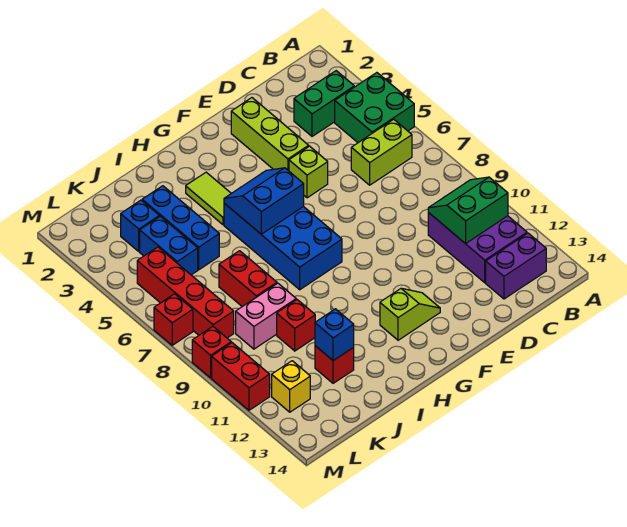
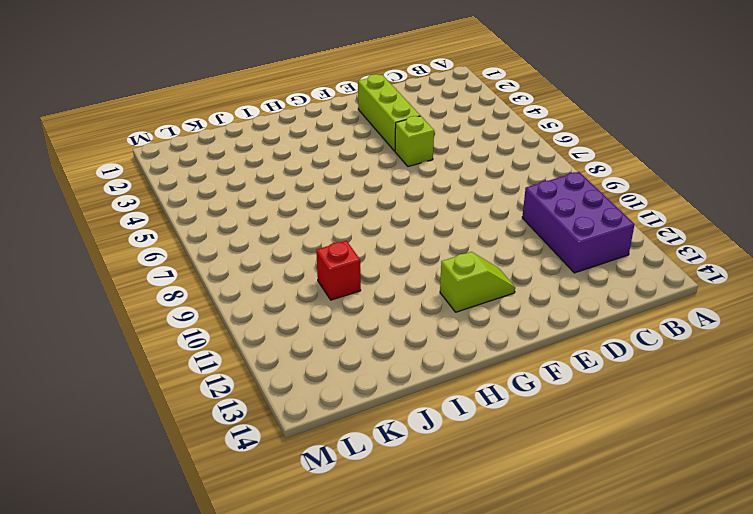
none -> green brick A4:B5 level 1
none -> green brick B3:C3 level 1
none -> lime brick B6:C6 level 1

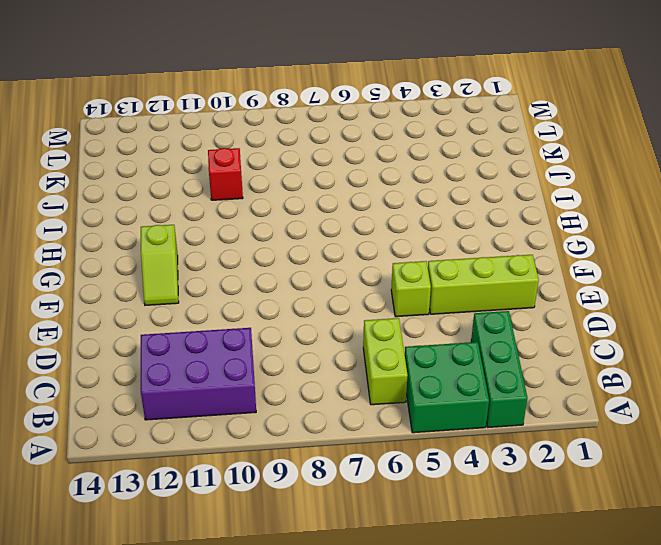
green brick A3:C3 level 1 -> green brick B3:C3 level 1
none -> purple brick B13:C13 level 1
none -> blue brick G5:H8 level 1
none -> lime tile H3:H4 level 1

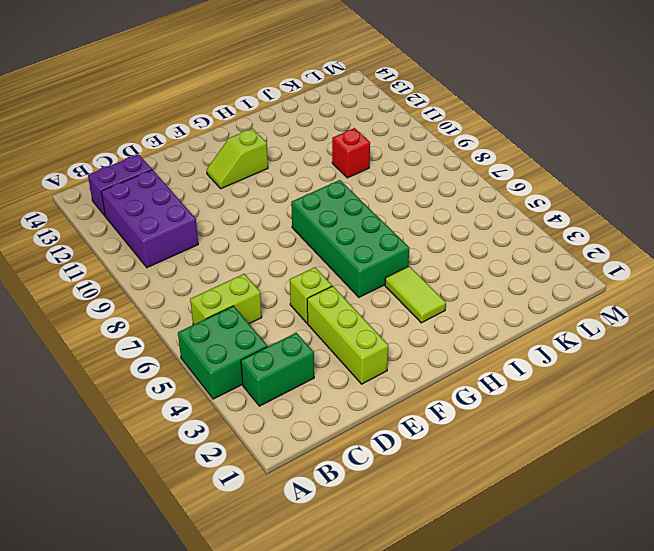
green brick G5:H8 level 1 -> blue brick G5:H8 level 1
none -> blue brick J3:J5 level 1
none -> red brick J7:J8 level 1
none -> pink brick J9:K9 level 1

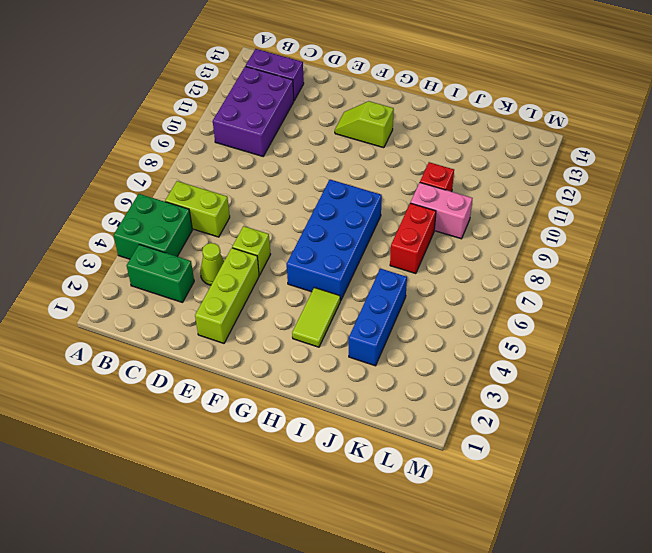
lime cone D4 level 1 -> none
none -> red brick J12 level 1
none -> blue brick K3 level 1
none -> blue brick K4:K5 level 1

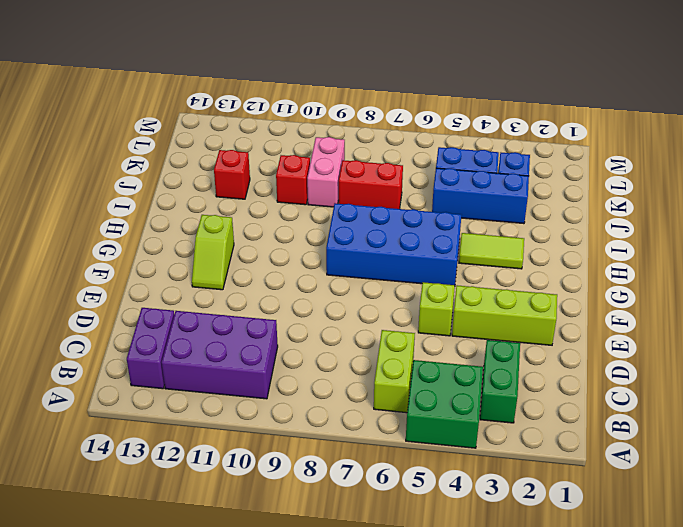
none -> red brick L5:L8 level 1
none -> yellow brick L12 level 1
none -> red brick M7 level 1

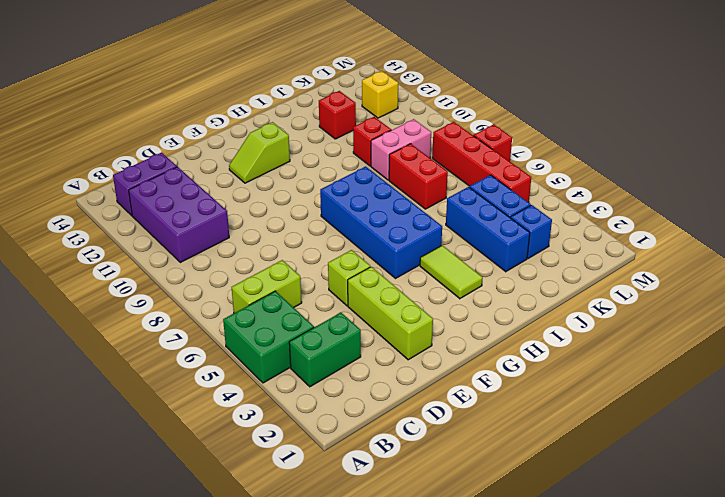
none -> red brick M9 level 1
none -> red brick M10:M11 level 1
none -> green slope B10:C11 level 2 top 11

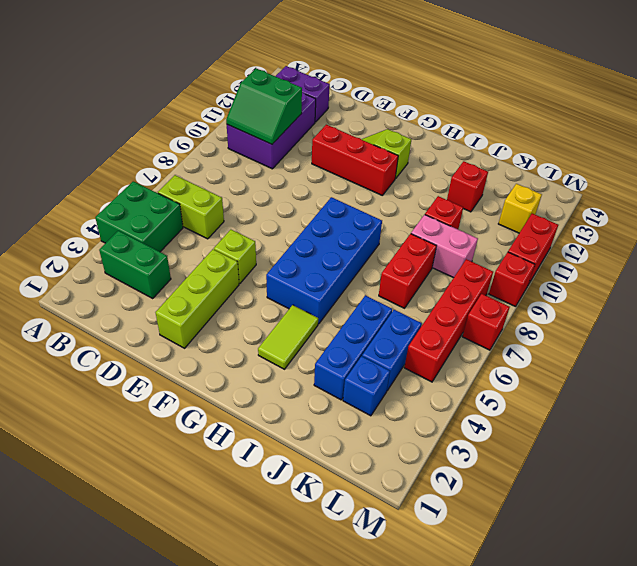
red brick E11:G11 level 1 -> none
none -> blue slope G5:H6 level 2 top 6
none -> blue brick J12 level 2

